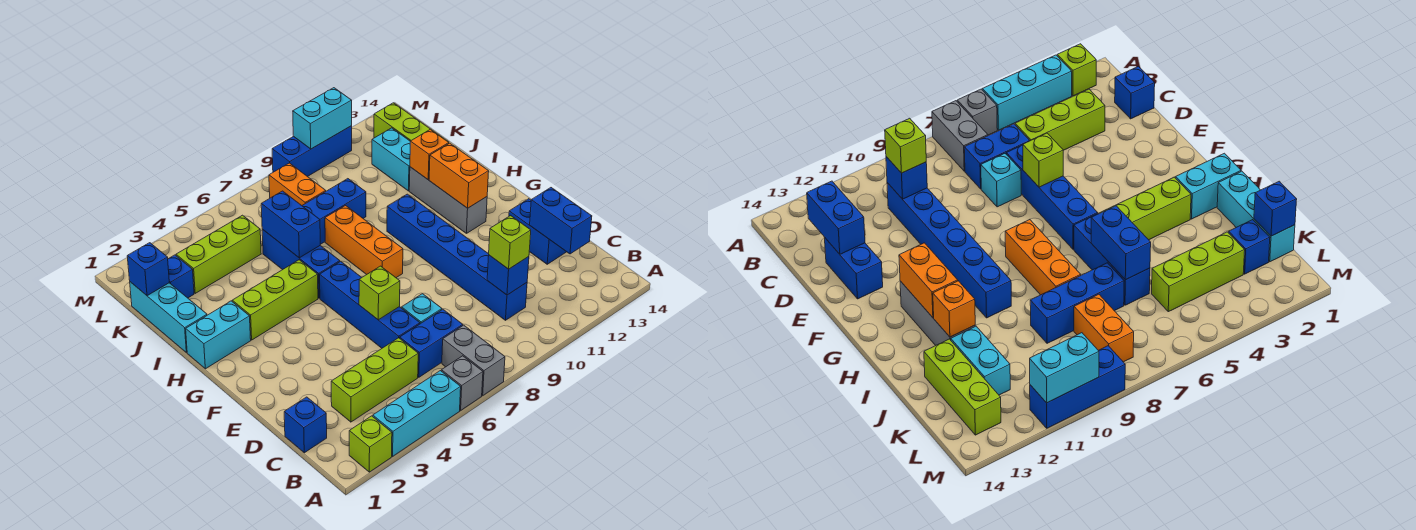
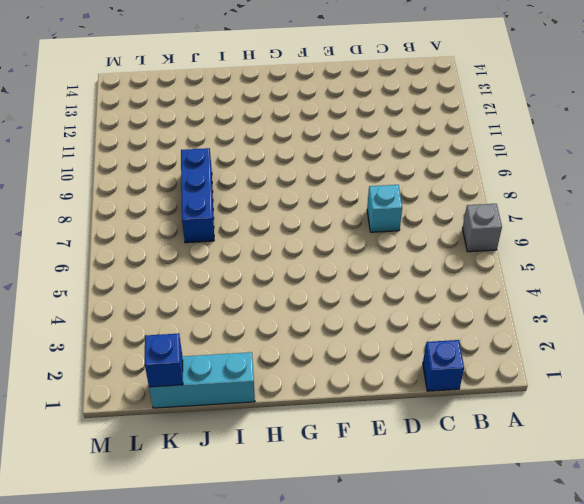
none -> lime brick A2 level 1
none -> cyan brick A3:A5 level 1
none -> grey brick A7:B7 level 1
none -> lime brick C3:C5 level 1

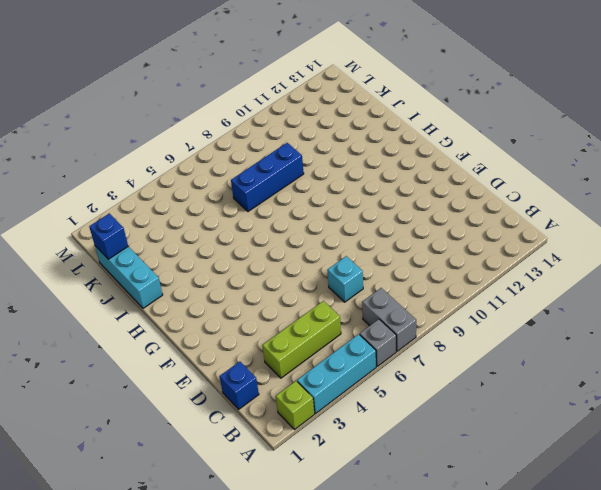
none -> blue brick C6:C7 level 1
none -> blue brick C10:H10 level 1
none -> blue brick D6:G6 level 1
none -> blue brick D13:E13 level 1

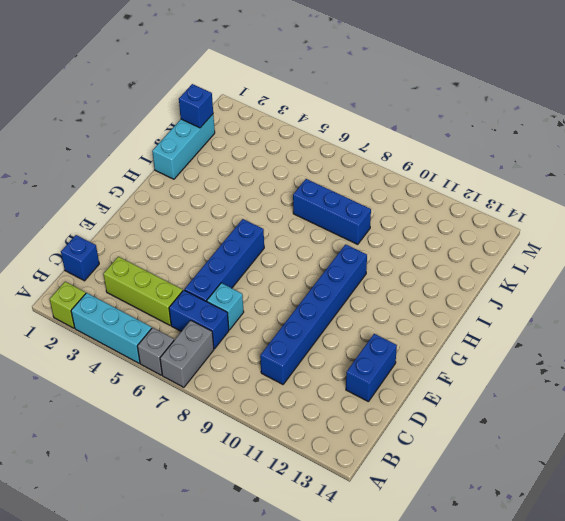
none -> orange brick G8:I8 level 1
none -> grey brick G12:I12 level 1
none -> cyan brick H1:H2 level 1
none -> lime brick H3:H5 level 1

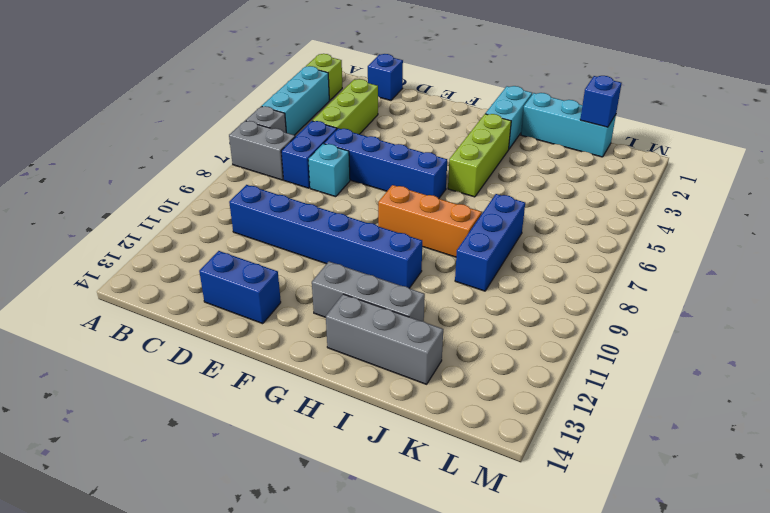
grey brick H13:J13 level 1 -> lime brick J13:L13 level 1
none -> blue brick H6:J6 level 1
none -> cyan brick J12:K12 level 1
none -> blue brick K2 level 1
none -> lime brick K3:K5 level 1

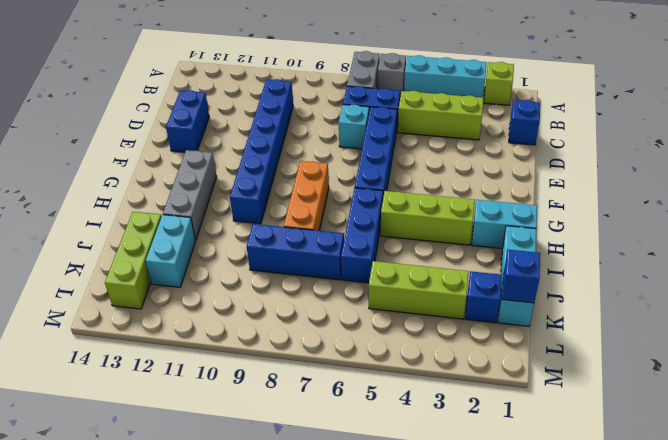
none -> orange brick K8:L8 level 1
none -> blue brick M9:M11 level 1
none -> blue brick C10 level 2
none -> blue brick C13:D13 level 2

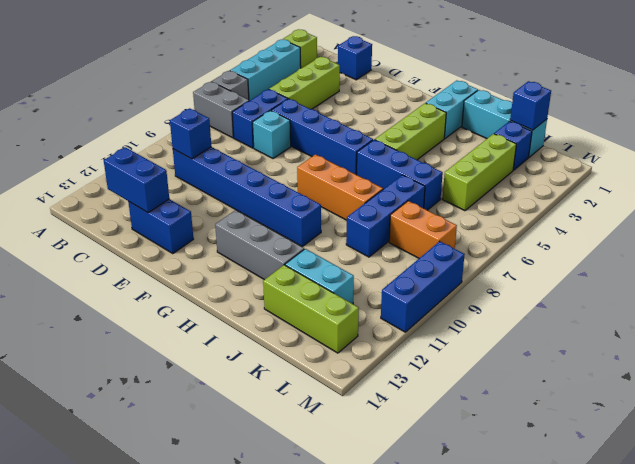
none -> lime brick E6 level 2
none -> orange brick G12:H12 level 2
none -> blue brick I6:J6 level 2
none -> orange brick I12 level 2

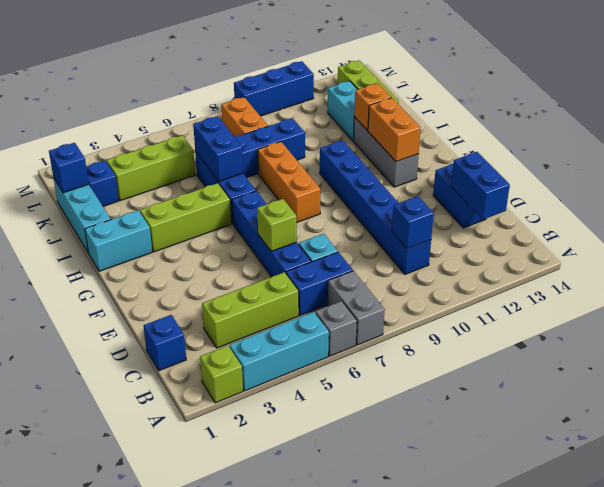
none -> cyan brick M10:M11 level 2
none -> lime brick C10 level 3

